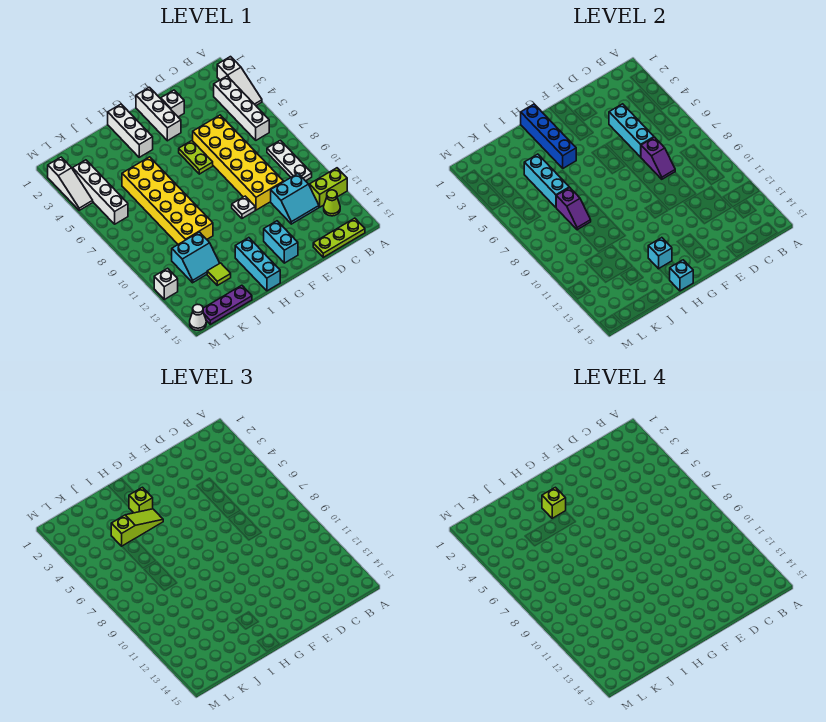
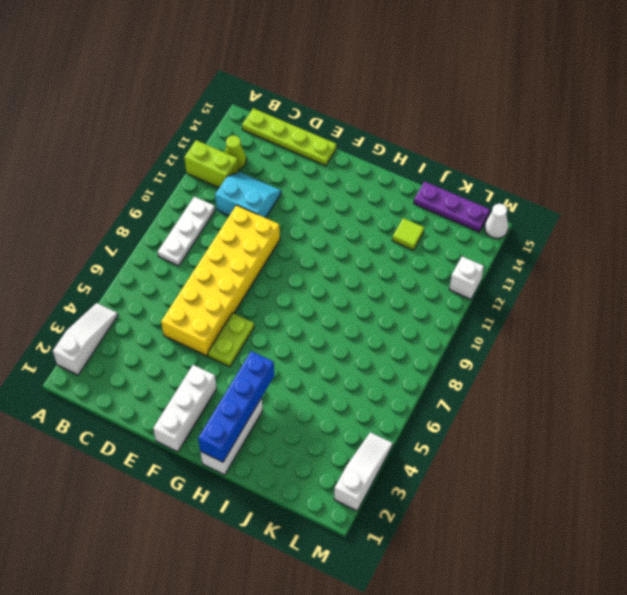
lime plate B15:E15 level 1 -> lime plate B15:D15 level 1
none -> white brick B3:B6 level 1
none -> white brick E2 level 1
none -> white plate F10 level 1
none -> cyan brick F13:F14 level 1

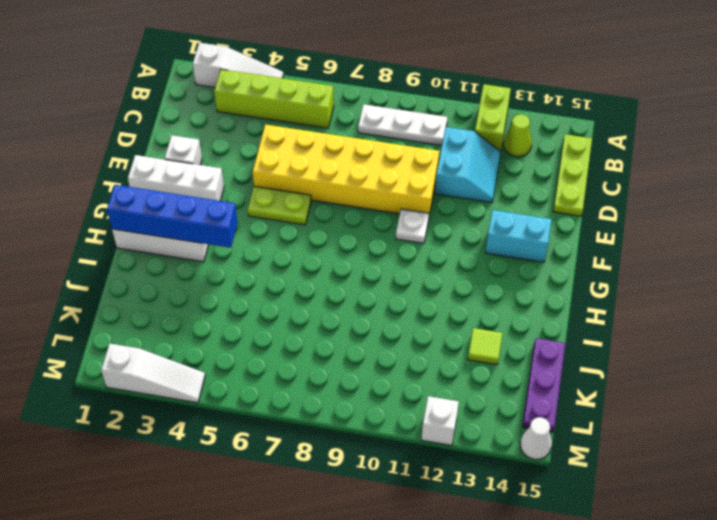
lime brick B3:B6 level 1 -> white brick B3:B6 level 1
none -> cyan brick H13:H15 level 1
none -> yellow brick I5:J10 level 1
none -> cyan slope J11:K12 level 1 top 11
none -> white brick L3:L6 level 1

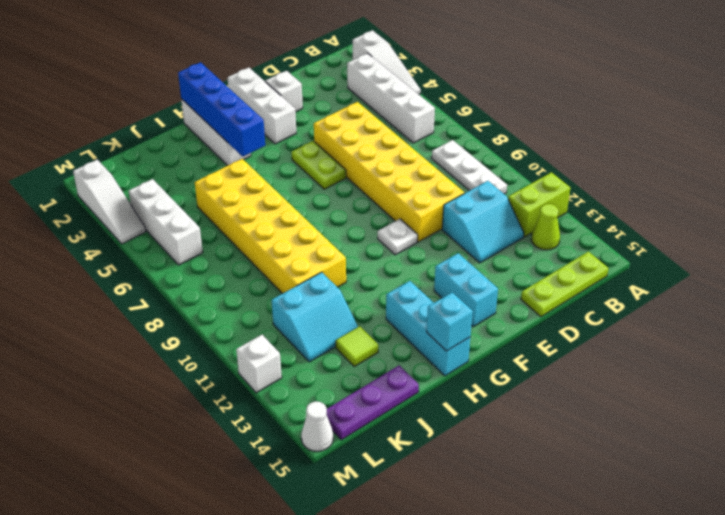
white brick L4:L6 level 1 -> white brick L3:L6 level 1
none -> cyan brick D4:D6 level 2
none -> purple slope D7:D8 level 2 top 7
none -> cyan brick H13 level 2
none -> cyan brick J4:J6 level 2

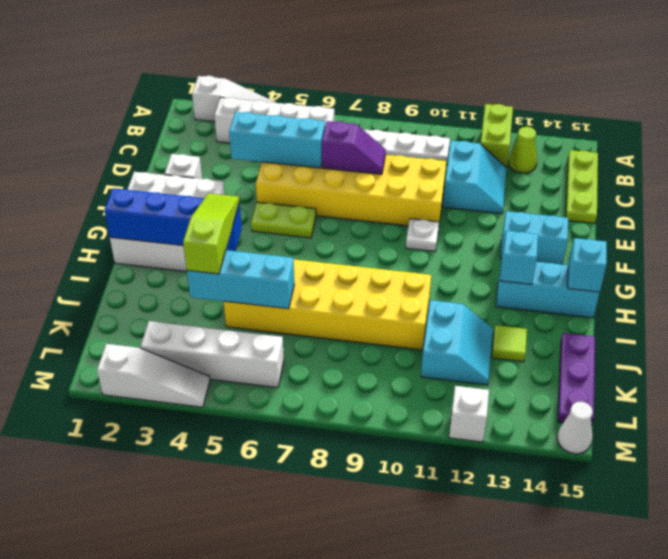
none -> purple slope J7:J8 level 2 top 7
none -> lime brick H3 level 3
none -> lime brick H3 level 4

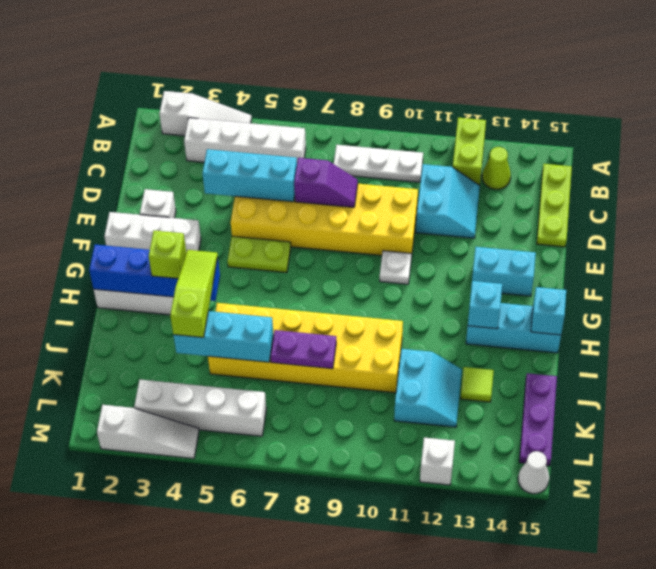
purple plate J7:J8 level 2 -> purple slope J7:J8 level 2 top 7
none -> lime brick H3 level 4

